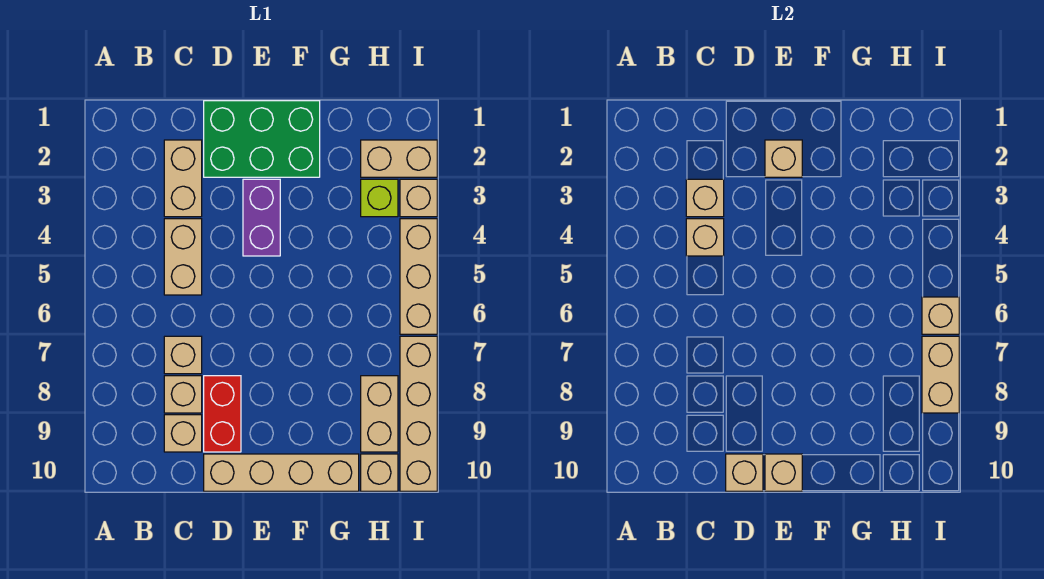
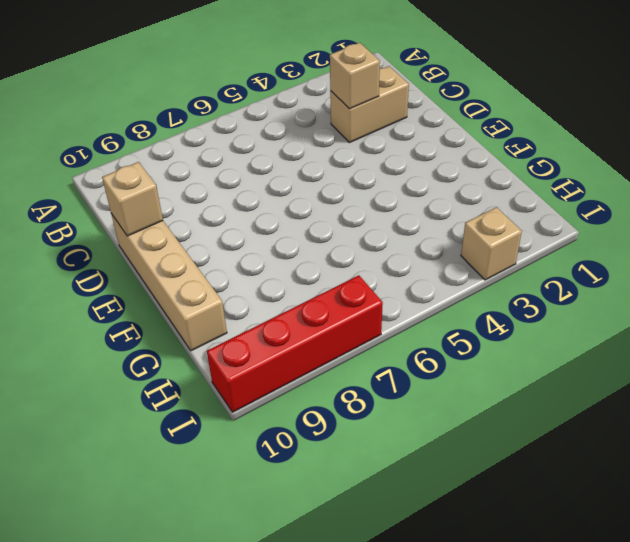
red brick I7:I10 level 1 -> tan brick I7:I10 level 1
none -> tan brick C4:C5 level 1
none -> tan brick C7 level 1
none -> tan brick C8 level 1

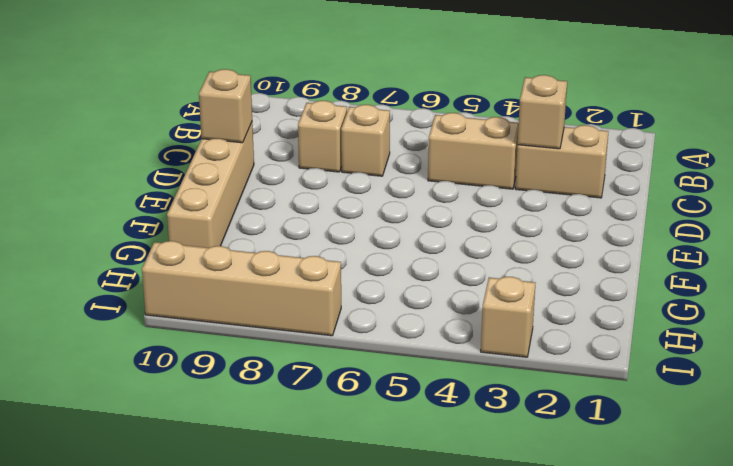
none -> tan brick C9 level 1
none -> green brick D1:F2 level 1
none -> red brick D8:D9 level 1

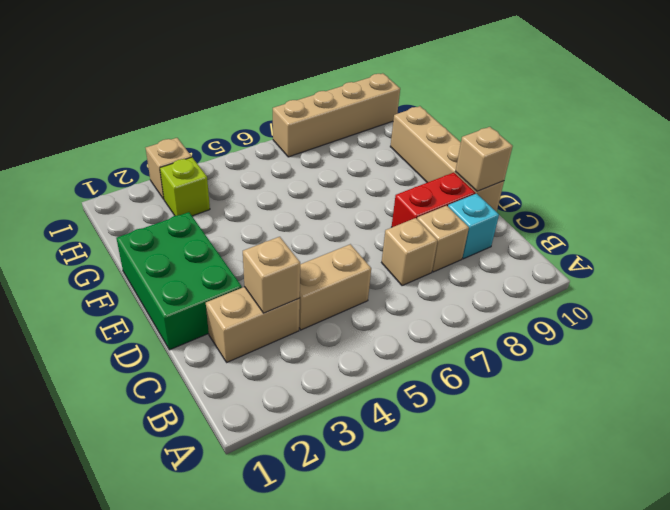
cyan brick C9 level 1 -> tan brick C9 level 1
none -> purple brick E3:E4 level 1
none -> tan brick H2:I2 level 1
none -> tan brick H8:H9 level 1

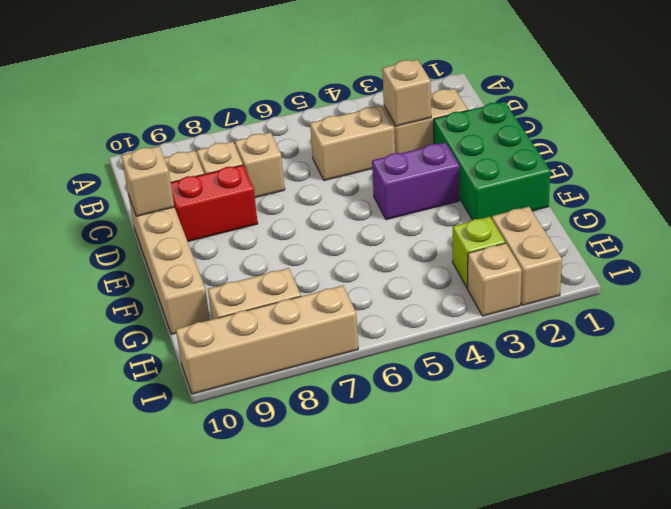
none -> tan brick H10 level 1
none -> tan brick I4:I6 level 1
none -> tan brick C4 level 2

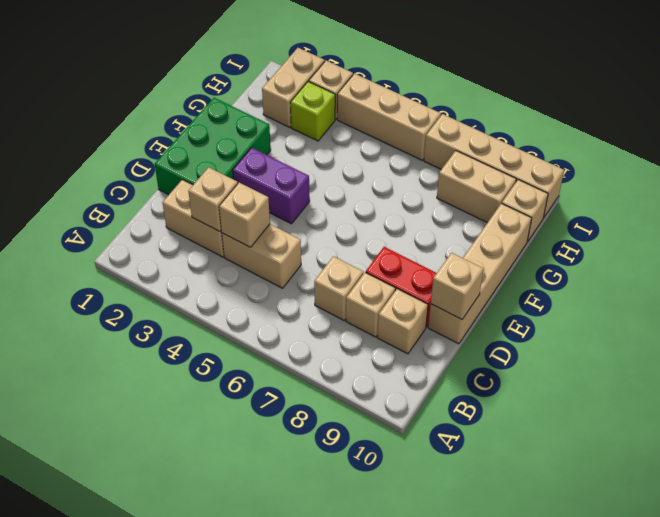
none -> tan brick E2 level 2
none -> tan brick E10 level 2
none -> tan brick I6 level 2

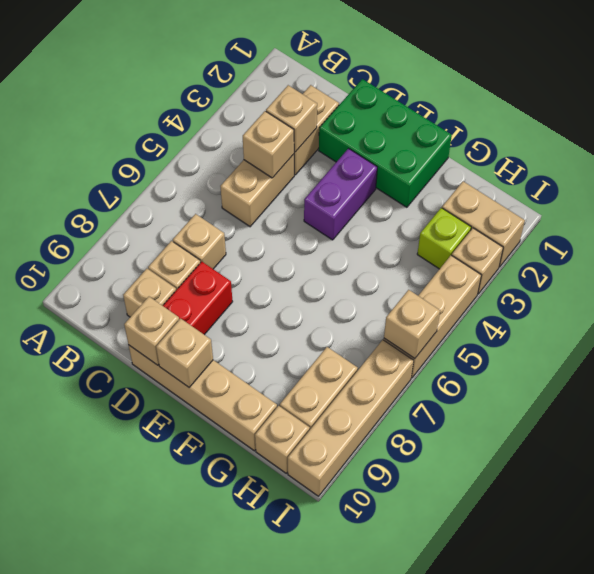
none -> tan brick E2 level 2
none -> tan brick I7:I8 level 2

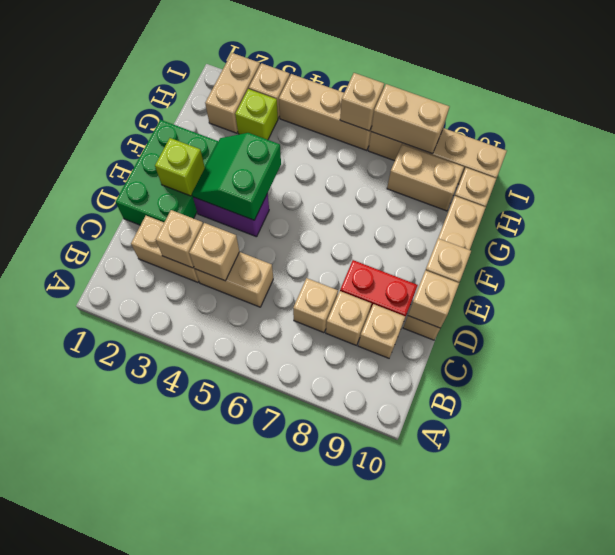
lime brick E2 level 2 -> tan brick E2 level 2
green slope E3:F4 level 2 top 4 -> none

